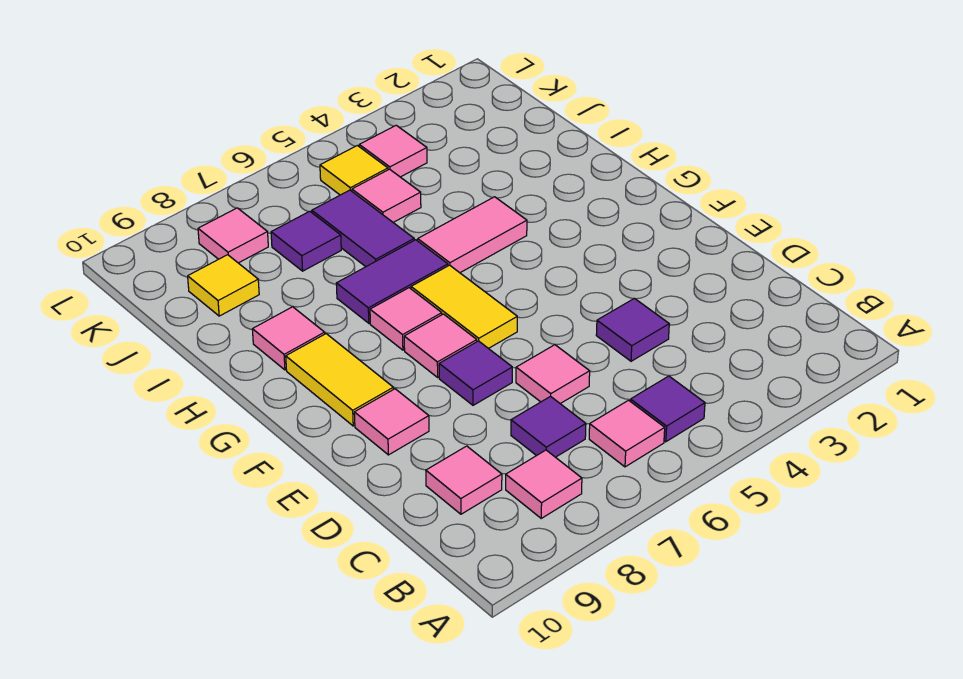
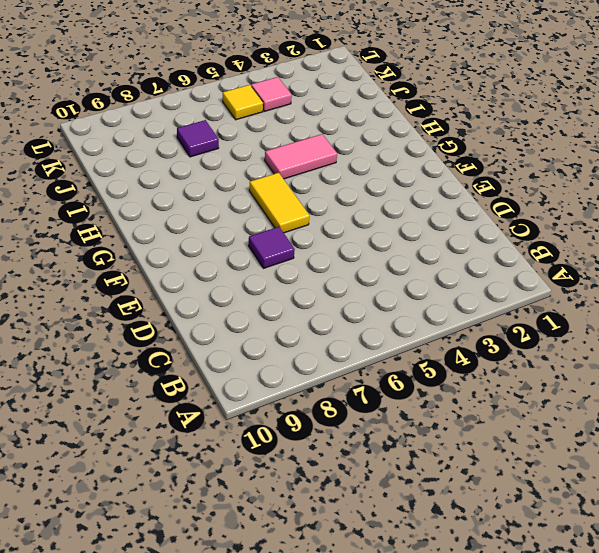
none -> purple tile B5 level 1
none -> pink tile B6 level 1
none -> pink tile B8 level 1

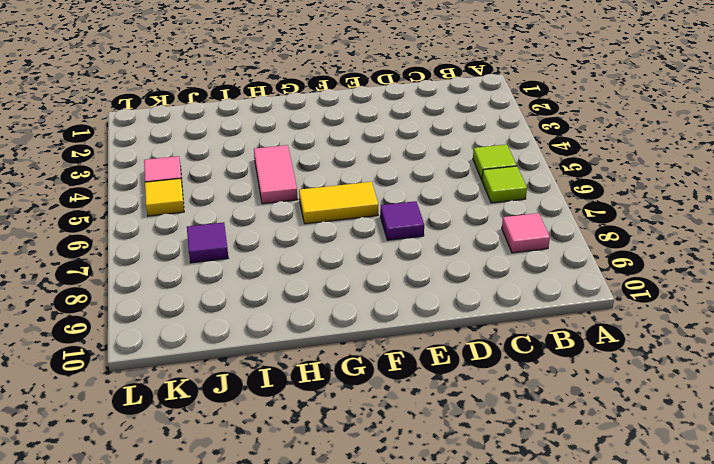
lime tile B5 level 1 -> purple tile B5 level 1
lime tile B6 level 1 -> pink tile B6 level 1
none -> purple tile C7 level 1
none -> pink tile C9 level 1
none -> purple tile D4 level 1

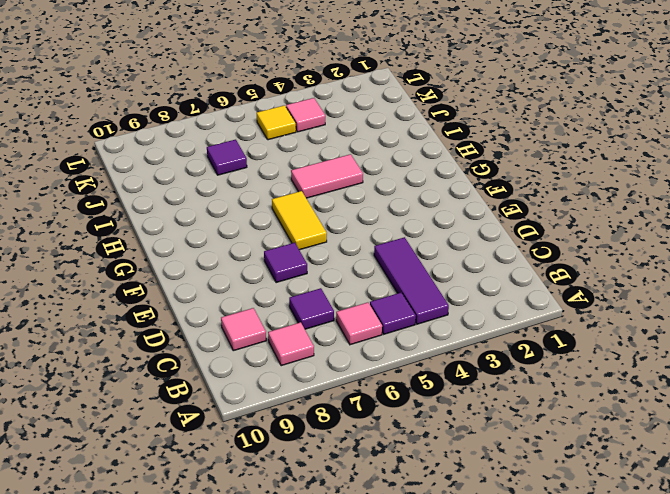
purple tile B4:D4 level 1 -> purple tile D4 level 1
none -> pink tile D6 level 1
none -> pink tile E9 level 1
none -> pink tile F7 level 1

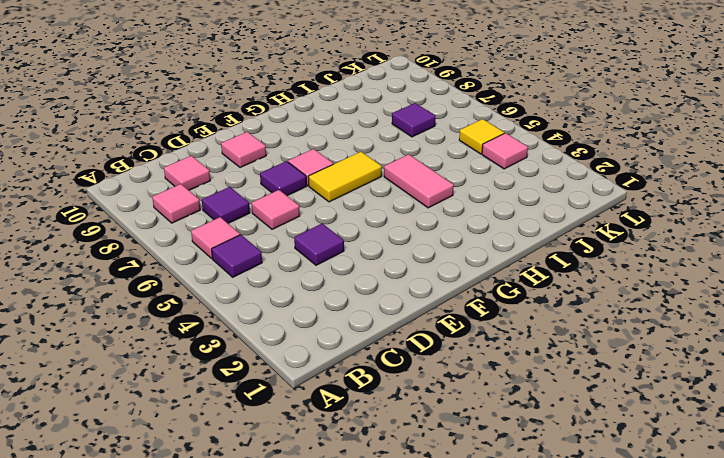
none -> yellow tile F9:G9 level 1
none -> pink tile G7 level 1
none -> purple tile H6:H7 level 1

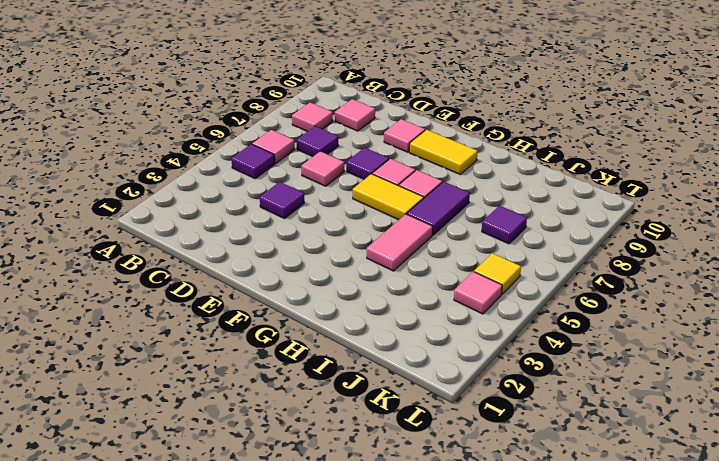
none -> pink tile H9 level 1
none -> purple tile I6:J6 level 1
none -> pink tile J5 level 1

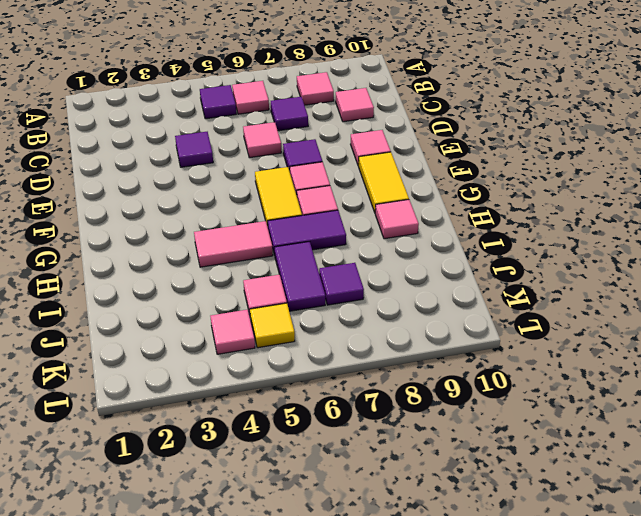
none -> yellow tile J9 level 1
none -> pink tile K8 level 1

